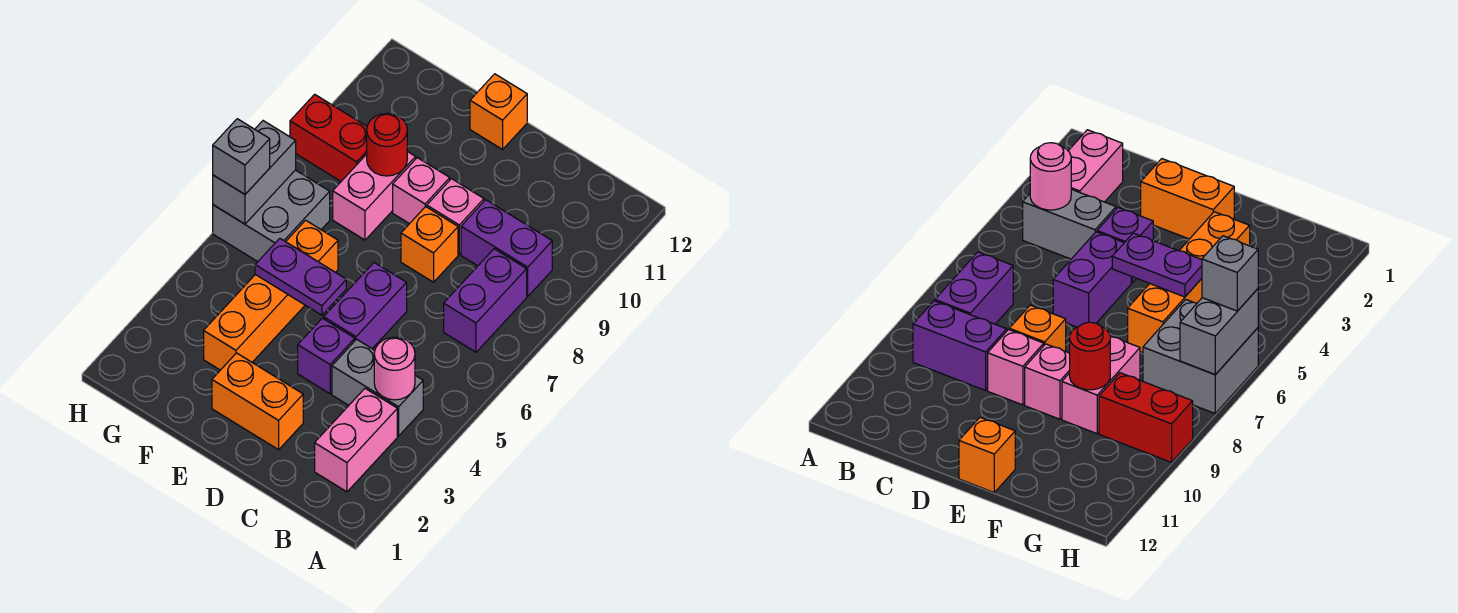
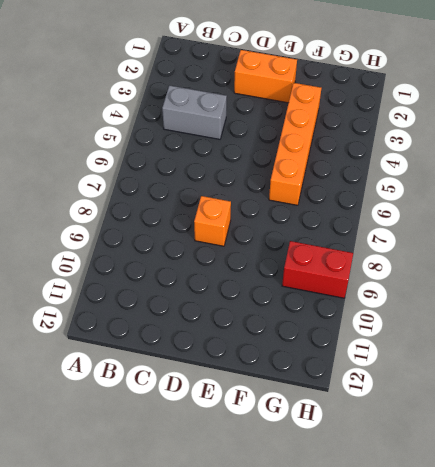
none -> pink brick B2:B3 level 1
none -> purple brick B7:B8 level 1
none -> purple brick B9:C9 level 1

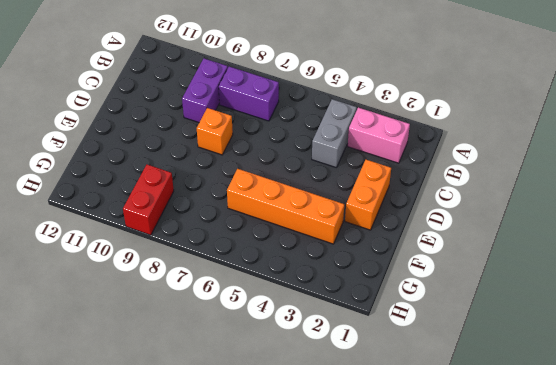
none -> purple brick D4 level 1
none -> purple brick D5:D6 level 1
none -> pink brick D9 level 1

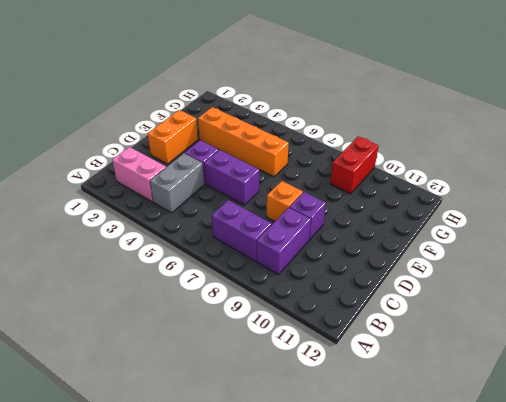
purple brick D9 level 1 -> pink brick D9 level 1
none -> pink brick E9 level 1
none -> orange brick E12 level 1
none -> pink brick F8:F9 level 1

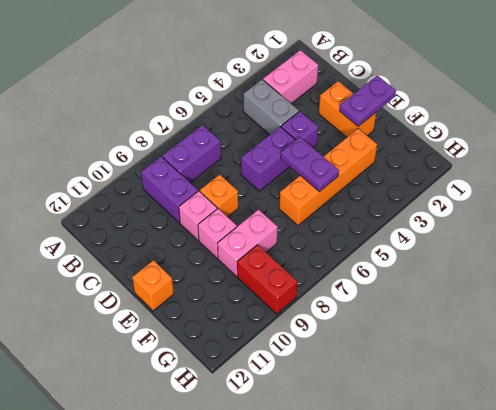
purple plate E1:E2 level 2 -> none
none -> grey brick G6:H7 level 1
none -> pink round brick B4 level 2
none -> red round brick F9 level 2

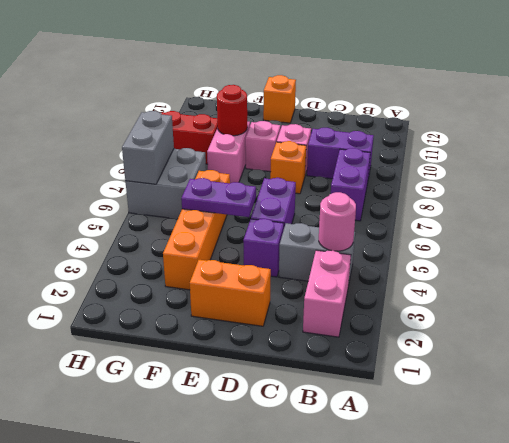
none -> grey brick H6 level 3

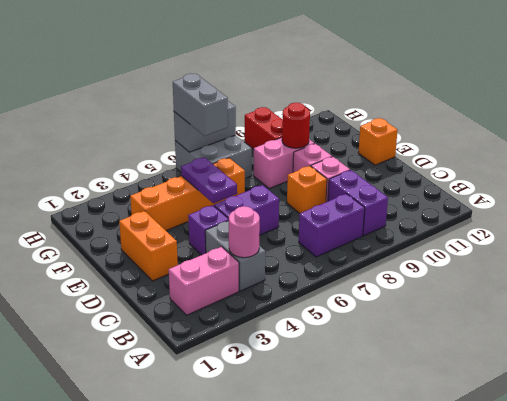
grey brick G6:H6 level 3 -> grey brick H6 level 3

